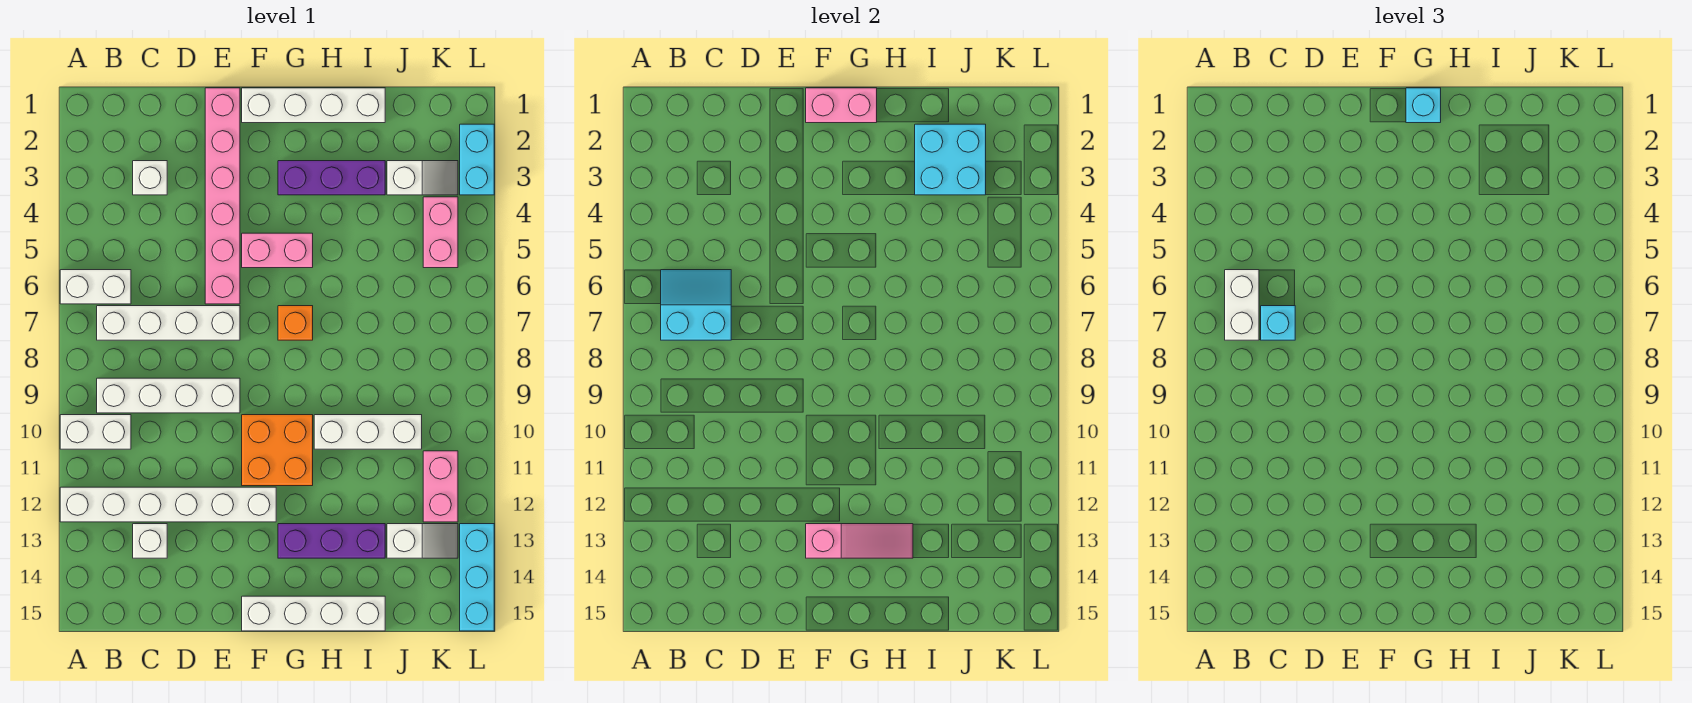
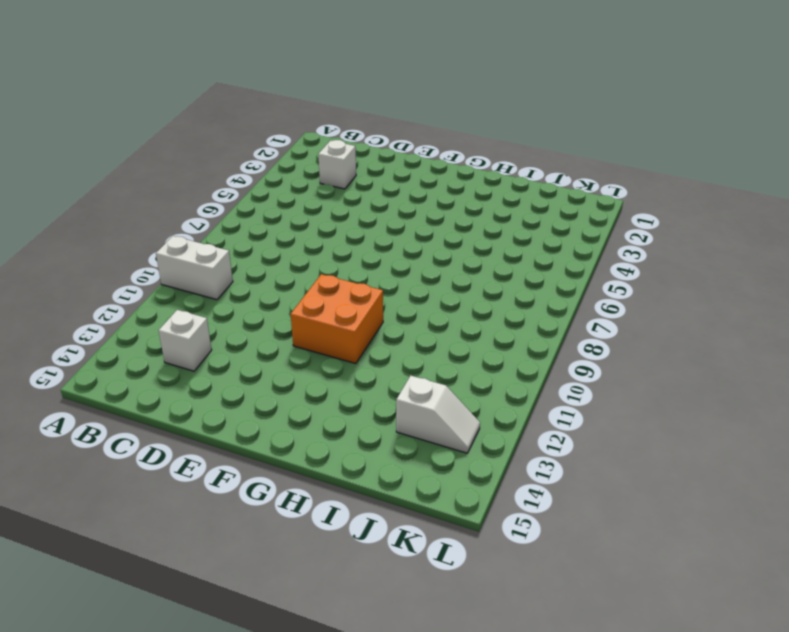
none -> white brick A6:B6 level 1
none -> white brick A12:F12 level 1
none -> white brick B7:E7 level 1

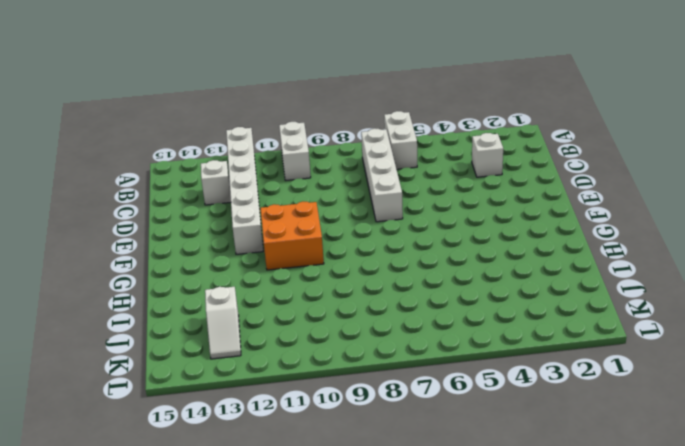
none -> white brick B9:E9 level 1
none -> pink brick E1:E6 level 1
none -> white brick F1:I1 level 1

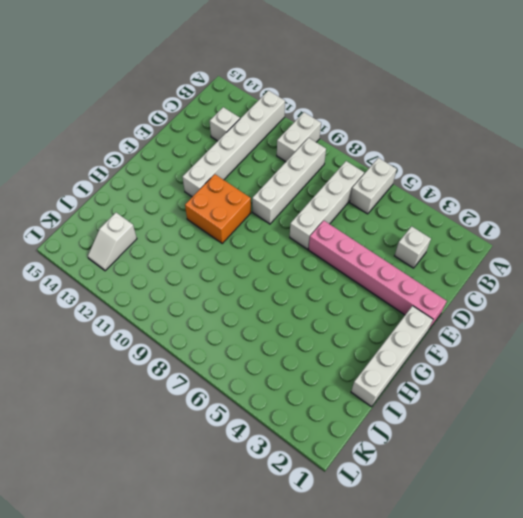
none -> pink brick F5:G5 level 1
none -> white brick F15:I15 level 1
none -> purple brick G3:I3 level 1

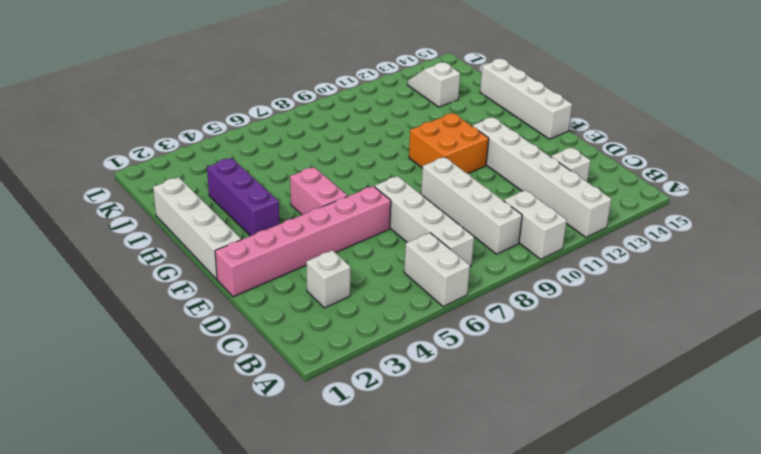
none -> orange brick G7 level 1
none -> purple brick G13:I13 level 1
none -> white brick H10:J10 level 1

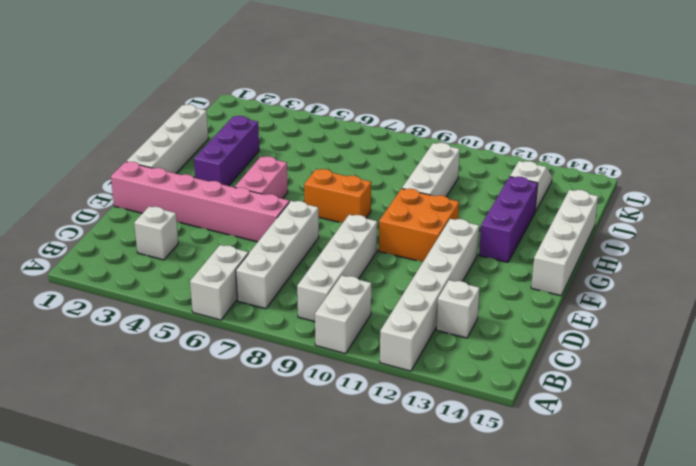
orange brick G7:G8 level 1 -> orange brick G7 level 1
none -> white slope J3:K3 level 1 top J
none -> pink brick K4:K5 level 1
none -> pink brick K11:K12 level 1

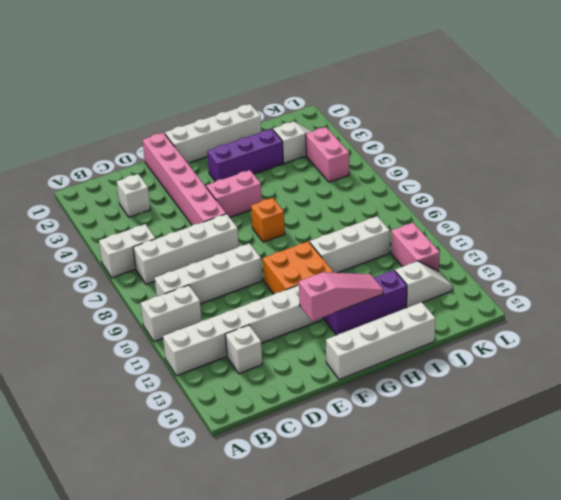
none -> cyan brick L2:L3 level 1
none -> cyan brick L13:L15 level 1
none -> cyan slope B6:C7 level 2 top 7

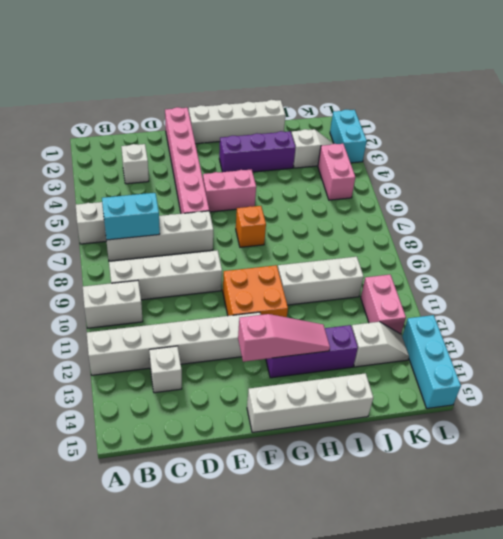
none -> pink brick F1:G1 level 2
none -> cyan brick I2:J3 level 2
none -> white brick B6:B7 level 3

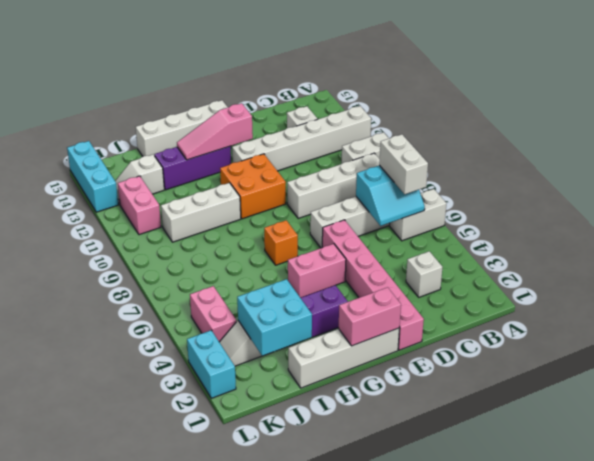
none -> cyan brick C7 level 3
none -> cyan brick G1 level 3

